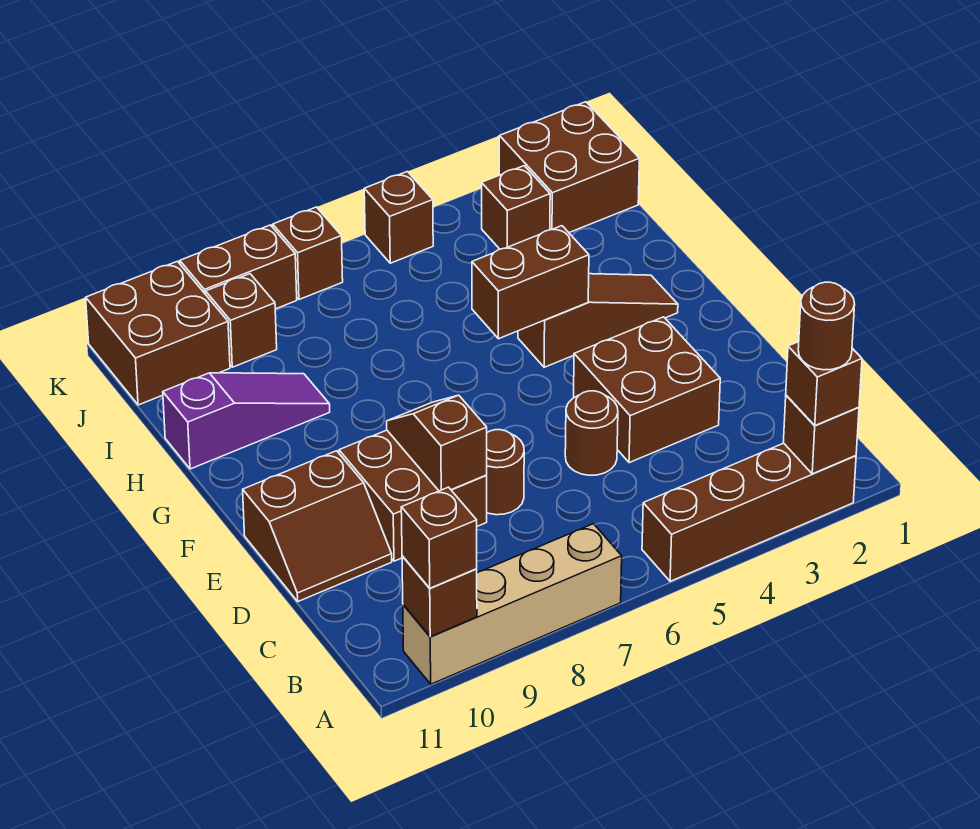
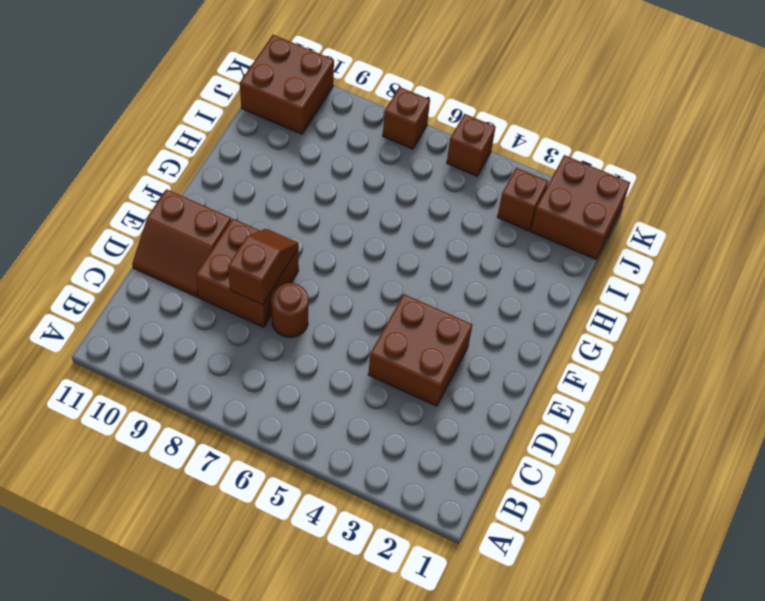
none -> brown brick A2:A5 level 1
none -> tan brick A7:A10 level 1
none -> brown round brick D5 level 1

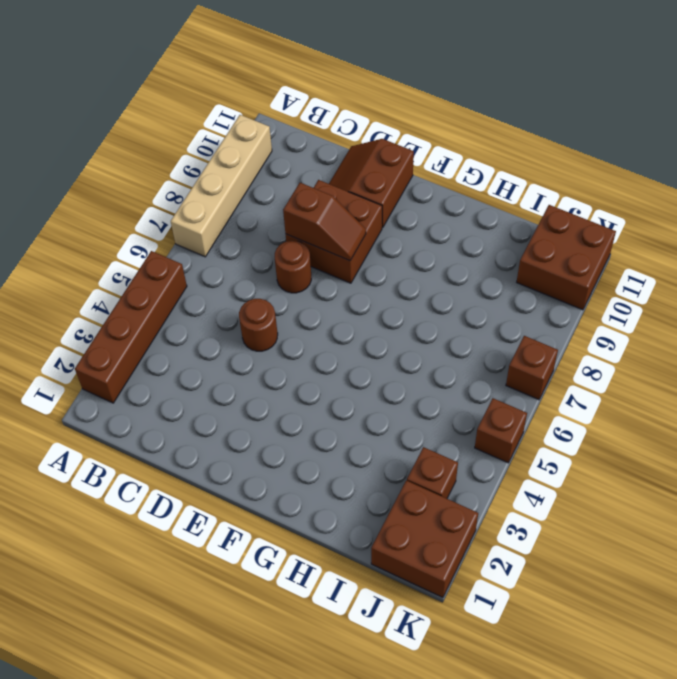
none -> brown brick D3:E4 level 1
none -> brown slope G2:G4 level 1 top 4
none -> purple slope H9:H11 level 1 top 11

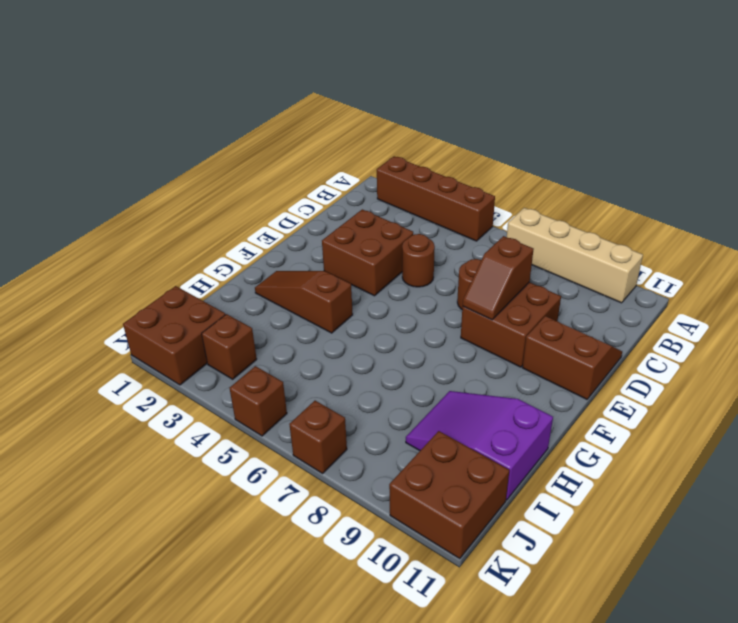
purple slope H9:I11 level 1 top 11 -> purple slope H9:H11 level 1 top 11
none -> brown brick J9 level 1
none -> brown brick K8:K9 level 1
none -> brown brick A2 level 2

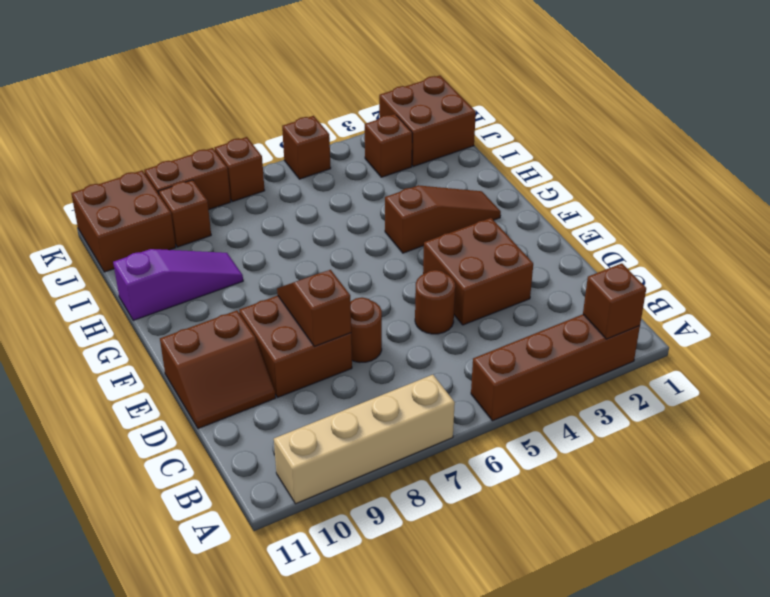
none -> brown brick A10 level 2
none -> brown brick G4:G5 level 2
none -> brown brick A2 level 3

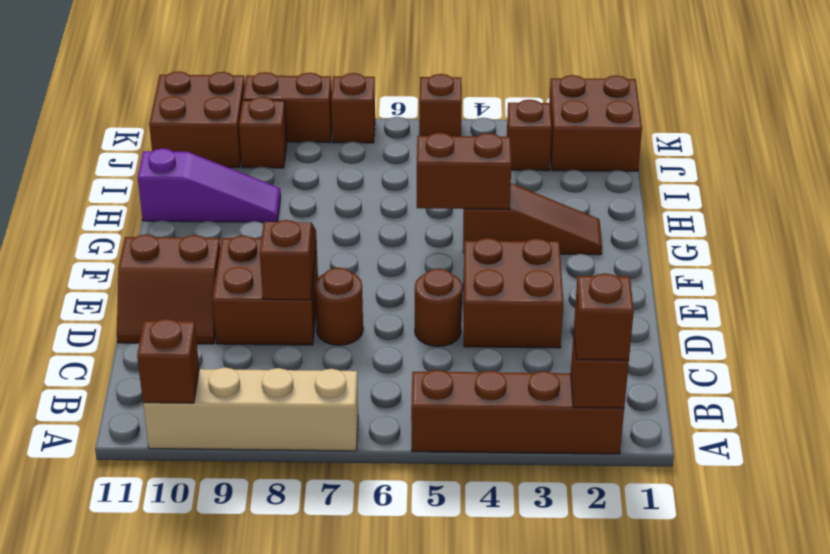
none -> brown brick A10 level 3
none -> brown round brick A2 level 4

